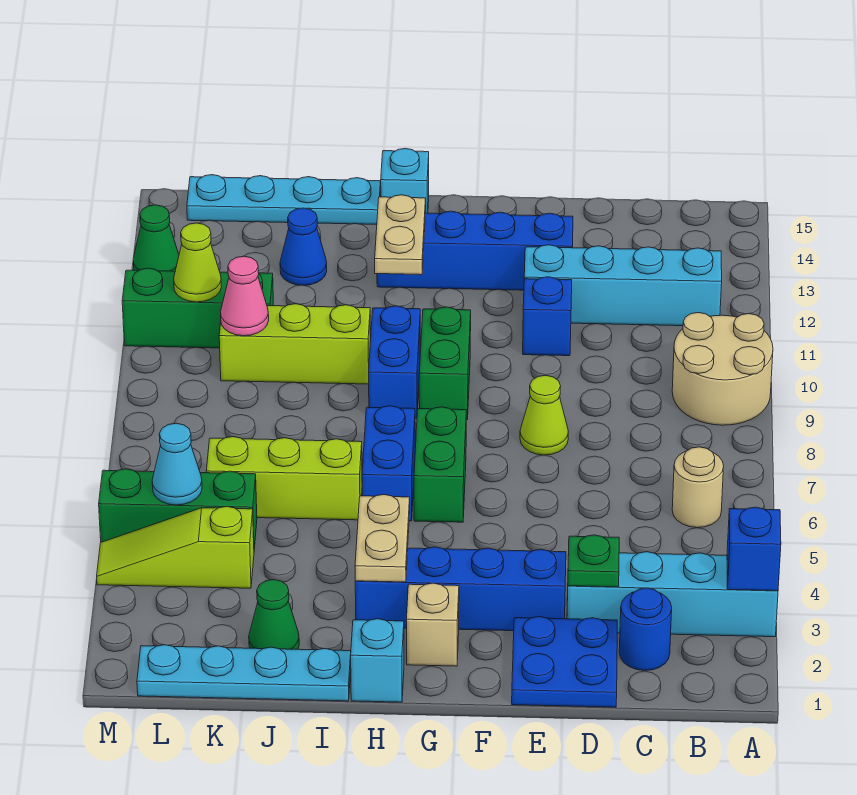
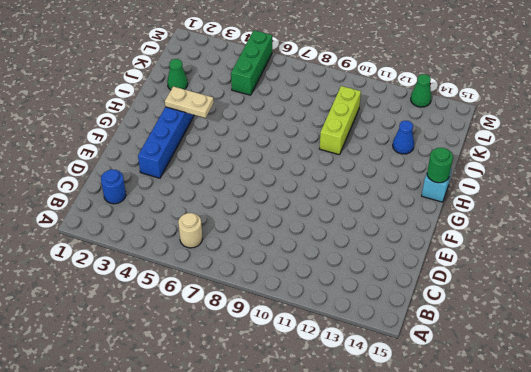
green round brick H15 level 2 -> none
none -> cyan brick A3:D3 level 1
none -> tan round brick A9:B10 level 1
none -> cyan brick B12:E12 level 1
none -> blue plate D1:E2 level 1

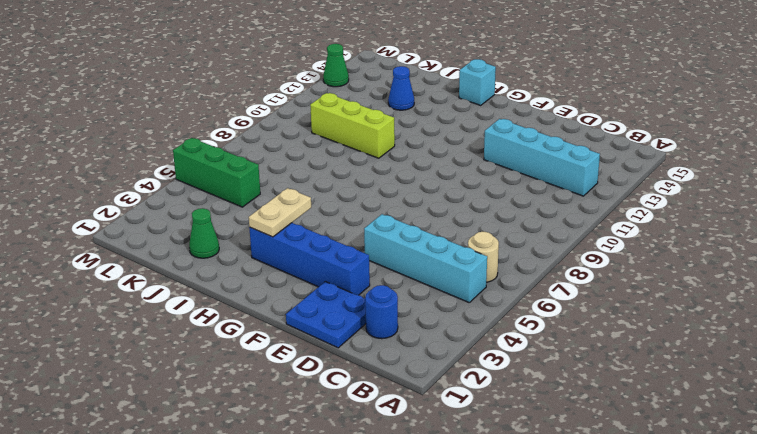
cyan brick B5:E5 level 1 -> cyan brick A3:D3 level 1
none -> tan round brick A9:B10 level 1
none -> lime cone E8 level 1
none -> blue brick E11 level 1
none -> blue brick E13:H13 level 1

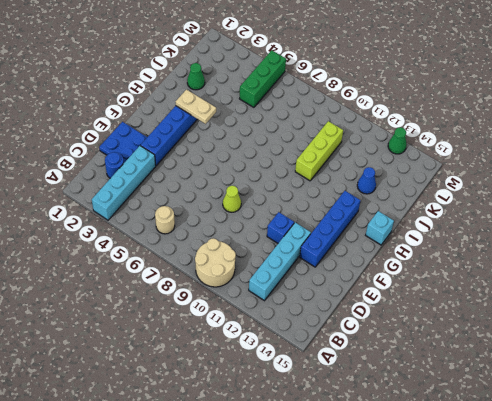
none -> tan brick G2 level 1
none -> green brick G6:G7 level 1
none -> green brick G9:G10 level 1
none -> cyan brick H1 level 1

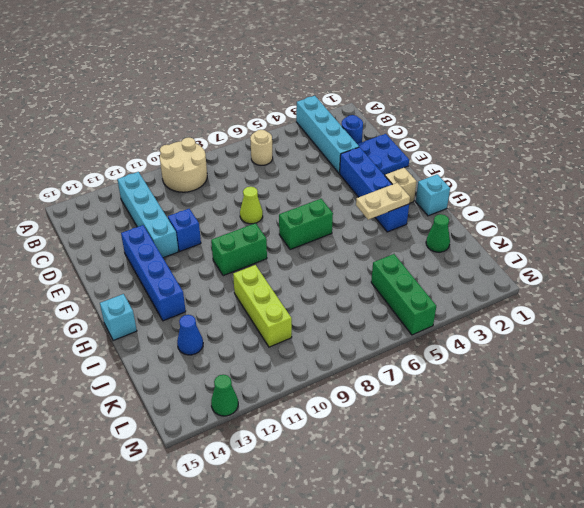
none -> blue brick H6:H7 level 1
none -> blue brick H9:H10 level 1
none -> cyan plate I1:L1 level 1
none -> lime brick I6:K6 level 1

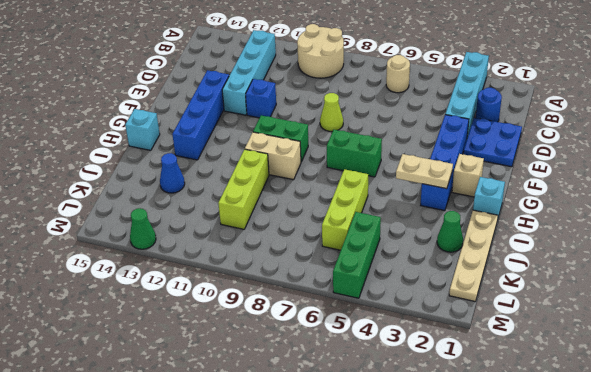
tan brick H9:H10 level 1 -> blue brick H9:H10 level 1
tan plate I1:L1 level 1 -> cyan plate I1:L1 level 1
none -> blue brick H6:H7 level 1
none -> cyan plate I15:L15 level 1
none -> lime slope K4:M4 level 1 top K
none -> green brick K11:M11 level 1

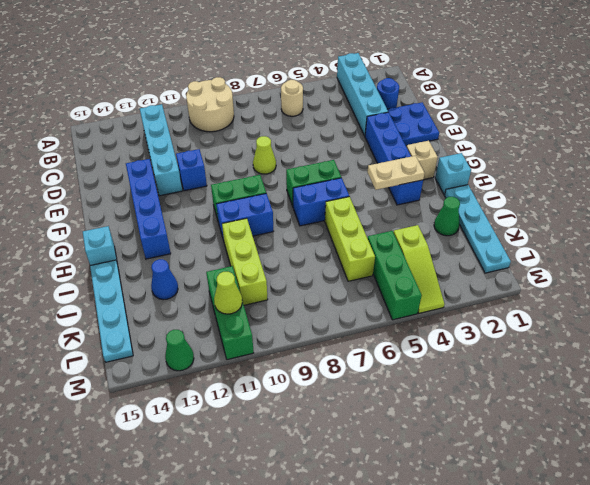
none -> blue brick A3 level 2
none -> green plate D3 level 2
none -> tan plate H12:H13 level 2
none -> pink cone K10 level 2

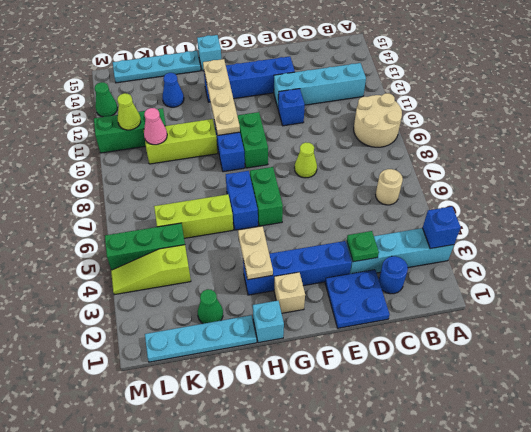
tan plate H10:H13 level 2 -> tan plate H12:H13 level 2
none -> cyan cone L5 level 2

